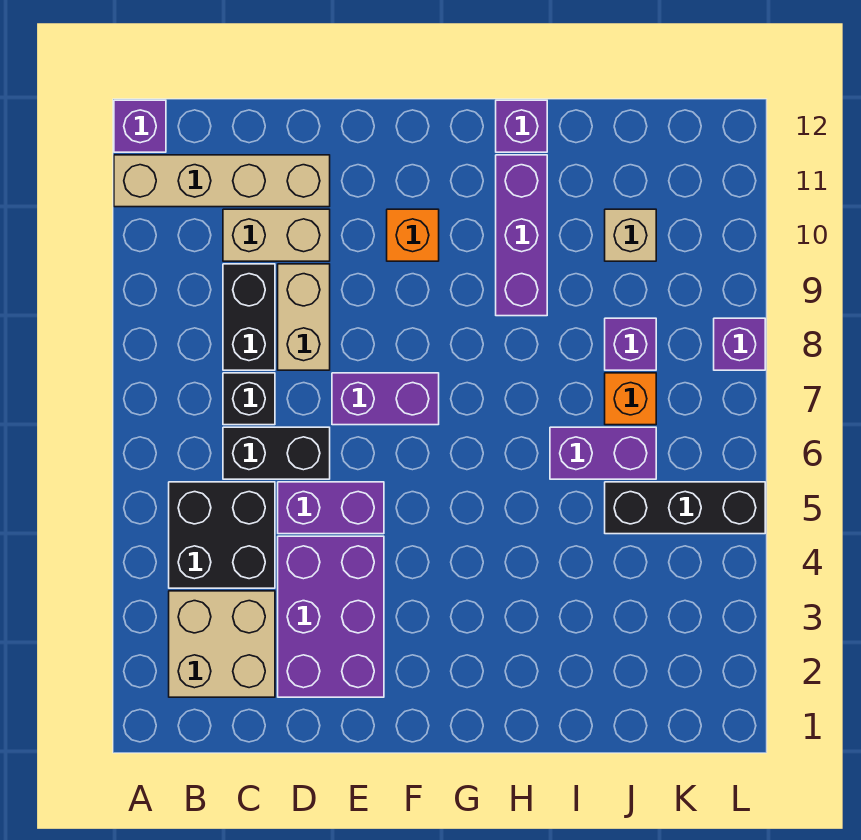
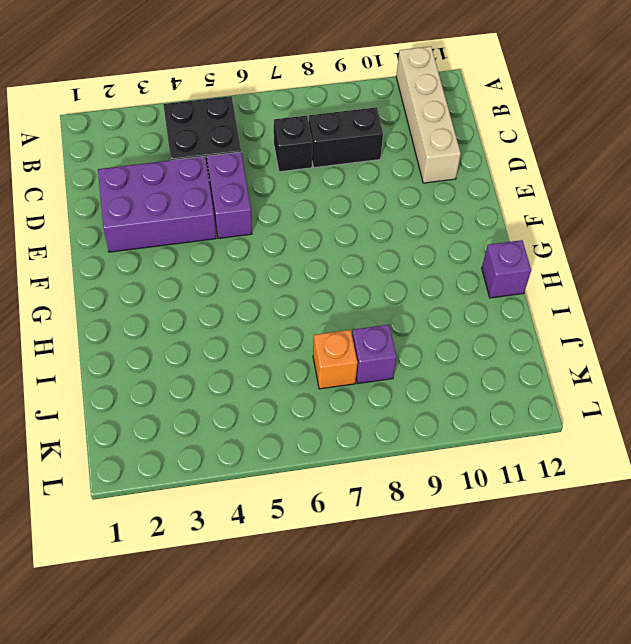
none -> purple brick A12 level 1
none -> tan brick B2:C3 level 1
none -> black brick C6:D6 level 1

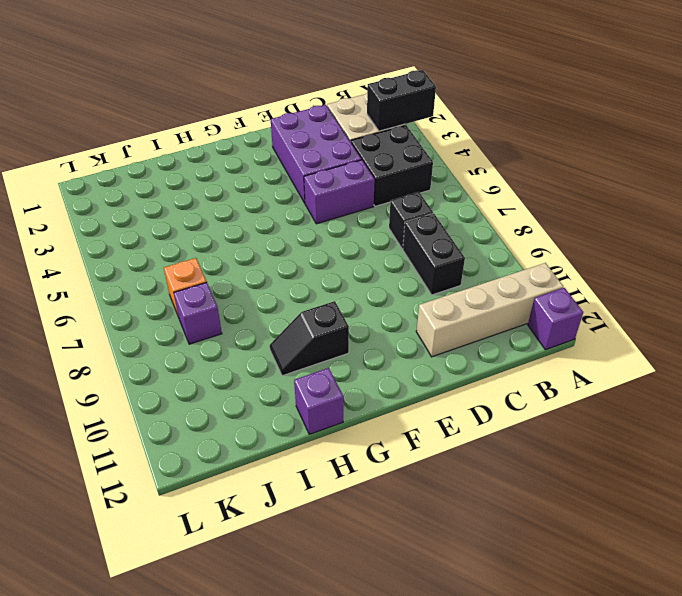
black brick A3:B3 level 2 -> black brick C6:D6 level 1
black slope G10:H10 level 1 top G -> purple brick H9:H11 level 1
none -> tan brick C10:D10 level 1
none -> tan brick D8:D9 level 1
none -> purple brick E7:F7 level 1

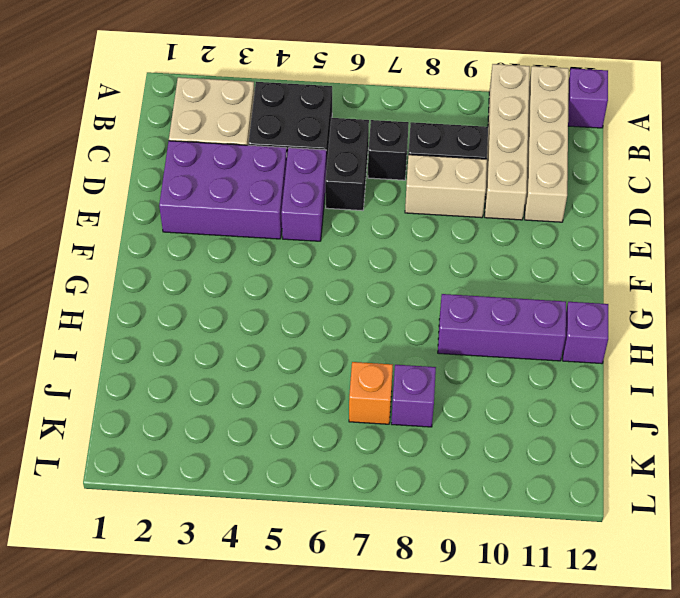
tan brick A10:D10 level 1 -> tan brick C10:D10 level 1
none -> purple brick E7:F7 level 1
none -> orange brick F10 level 1
none -> purple brick I6:J6 level 1

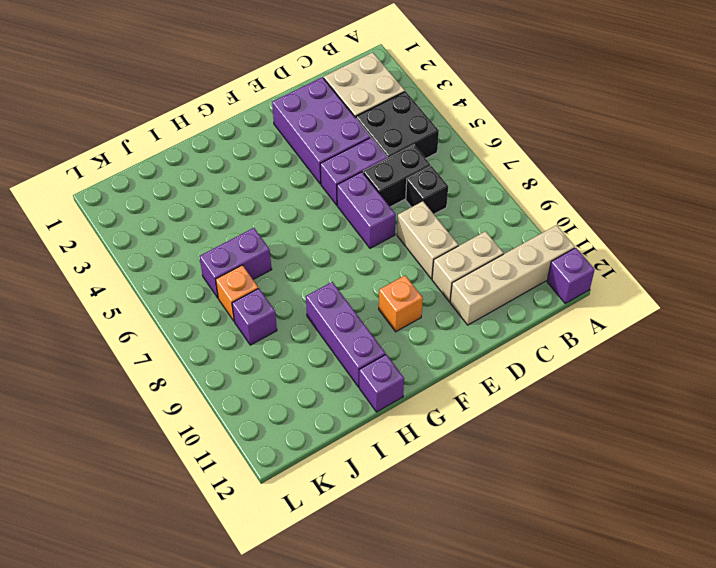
purple brick E6:E7 level 1 -> purple brick E7:F7 level 1
none -> black brick C8:C9 level 1
none -> black brick J5:L5 level 1
none -> tan brick J10 level 1

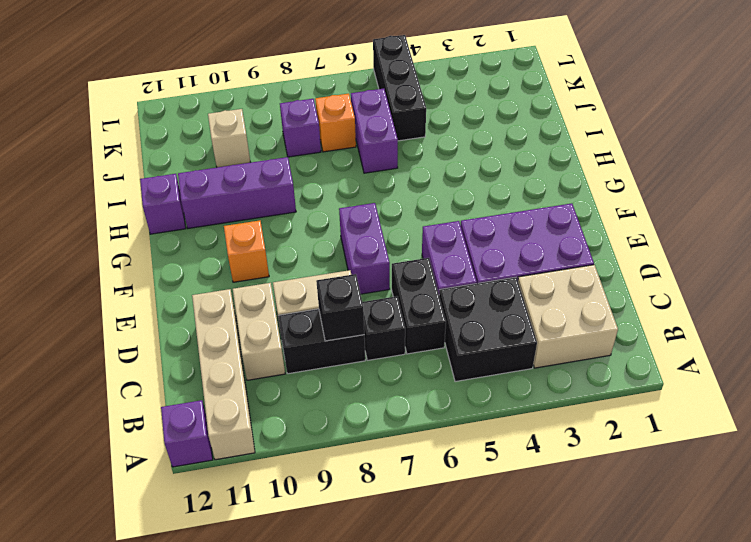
black brick C8 level 2 -> none
none -> purple brick L8 level 1

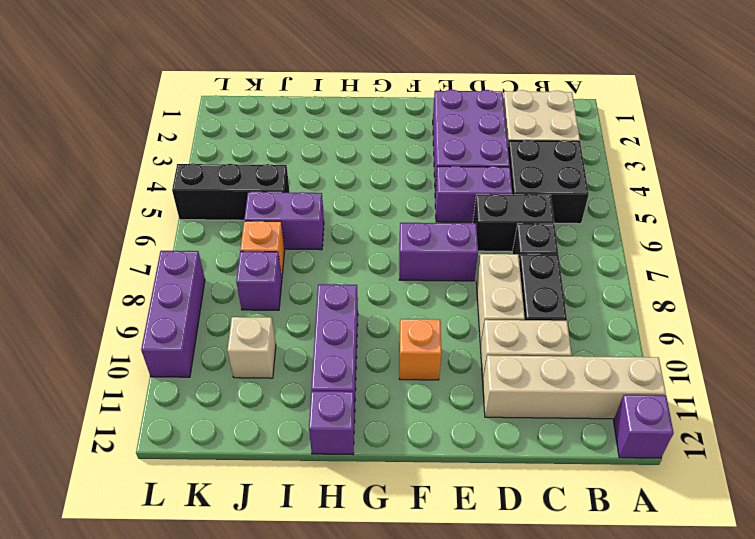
purple brick L8:L10 level 1 -> purple brick L8 level 1

